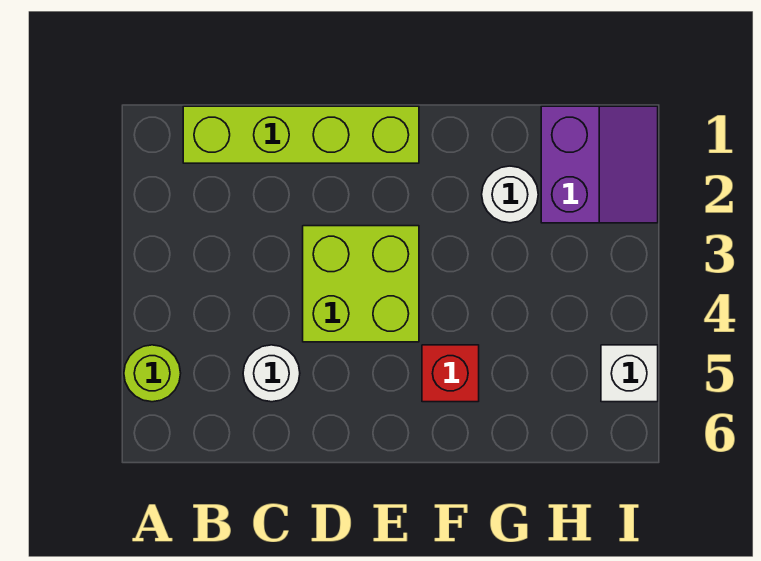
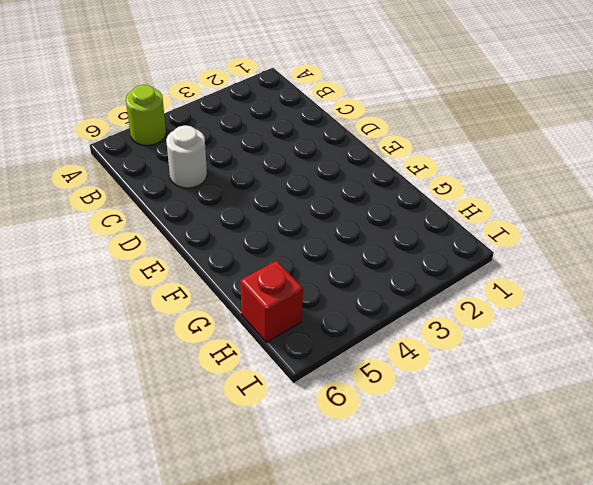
red brick H6 level 1 -> red brick F5 level 1
none -> lime brick B1:E1 level 1
none -> lime brick D3:E4 level 1

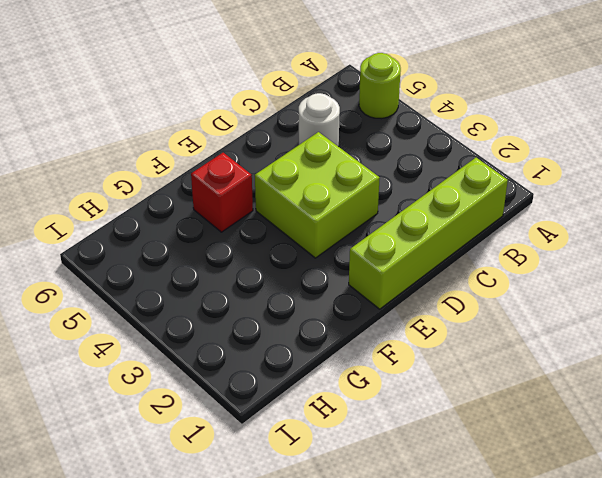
none -> white round brick G2 level 1
none -> purple slope H1:I2 level 1 top H

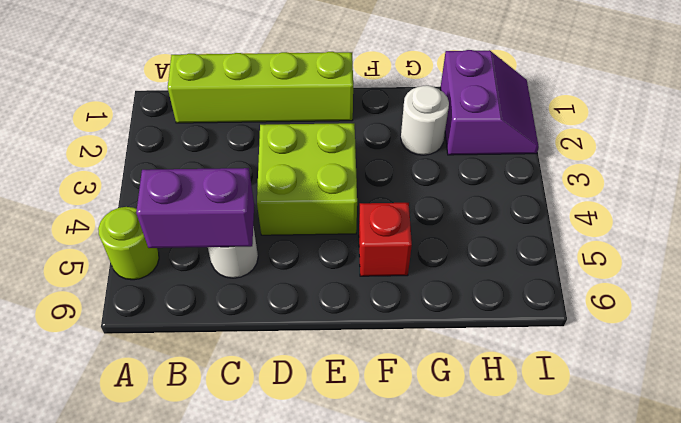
purple brick B5:C5 level 2 -> none
none -> white brick I5 level 1

